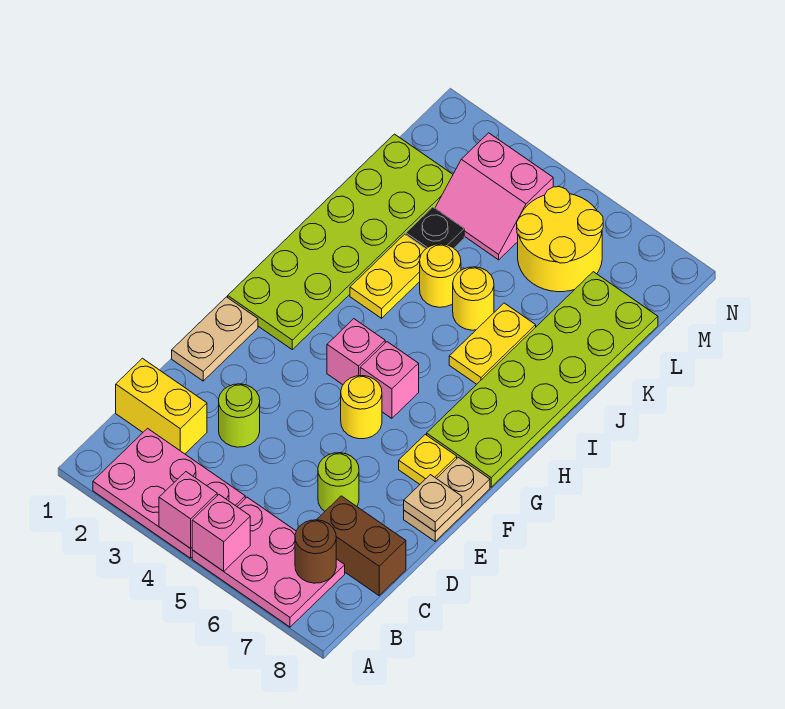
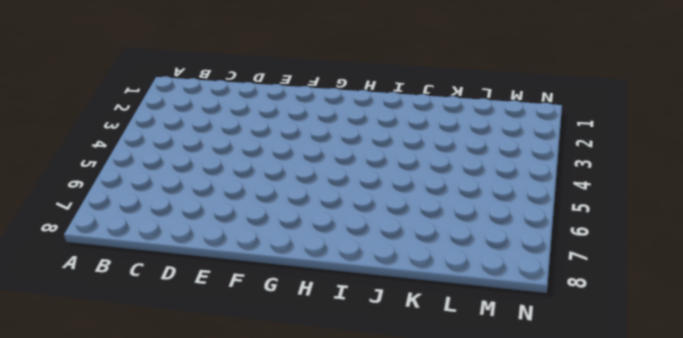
none -> pink plate A2:B4 level 1
none -> pink plate A5:B7 level 1
none -> yellow brick C1:C2 level 1

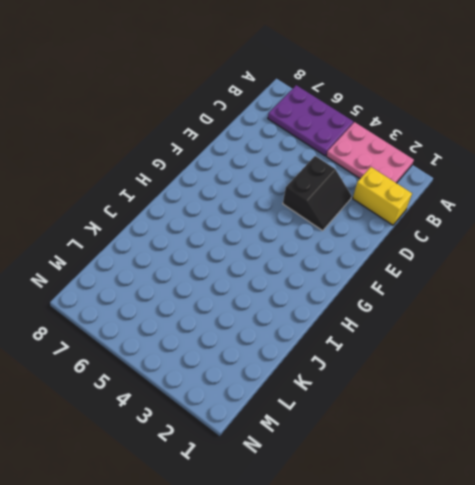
purple plate A5:B7 level 1 -> pink plate A5:B7 level 1
black slope D3:E4 level 1 top 4 -> lime round brick D3 level 1
none -> brown brick C7:C8 level 1
none -> lime round brick D6 level 1
none -> tan plate E1:F1 level 1

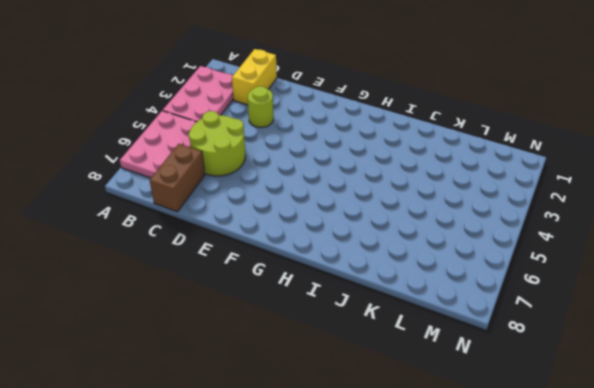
lime round brick C5:D6 level 1 -> lime round brick D6 level 1
none -> tan plate E1:F1 level 1
none -> tan plate E8:F8 level 1
none -> yellow round brick F5 level 1

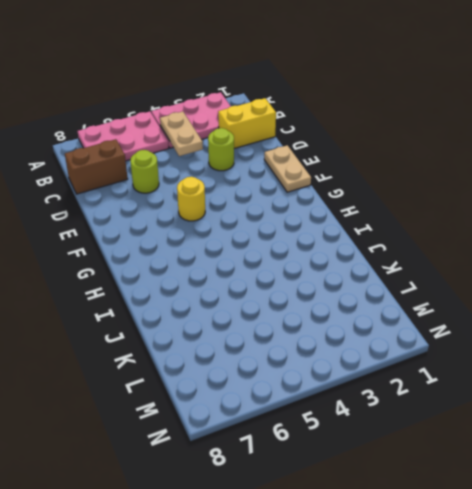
tan plate B4:C4 level 2 -> tan plate E8:F8 level 1
none -> yellow plate F7 level 1
none -> lime plate G1:L2 level 1
none -> pink brick G4 level 1

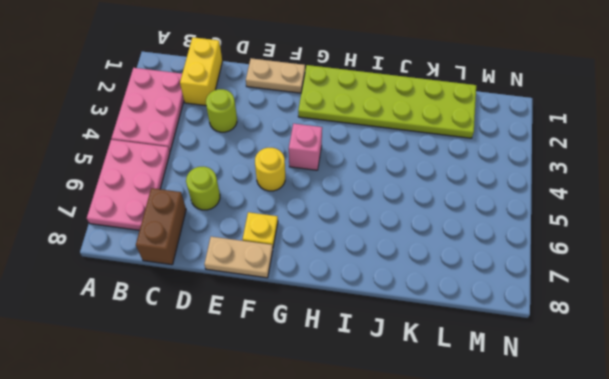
none -> pink brick G5 level 1
none -> lime plate G7:L8 level 1
none -> yellow plate I3:J3 level 1

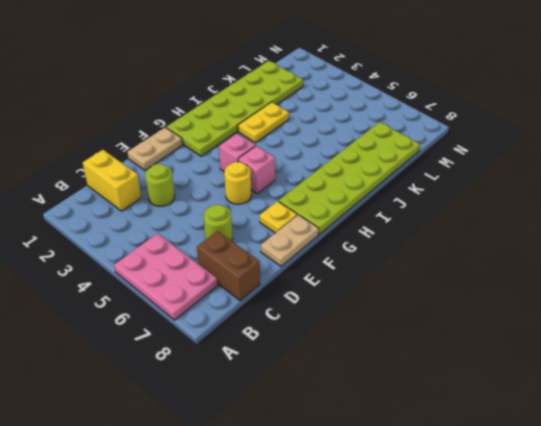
none -> pink plate A2:B4 level 1
none -> yellow plate I6:J6 level 1
none -> yellow round brick J4 level 1

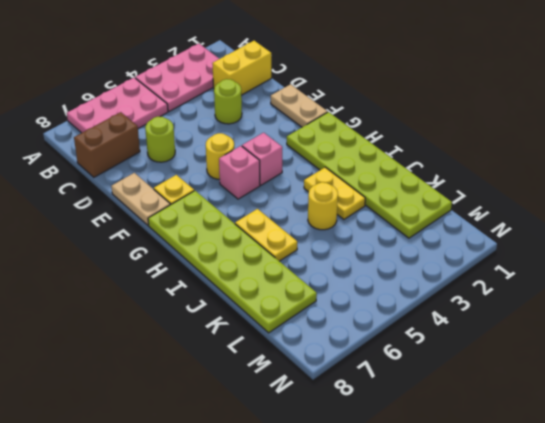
none -> yellow round brick J5 level 1
none -> black plate K3 level 1
none -> pink slope L3:M4 level 1 top M

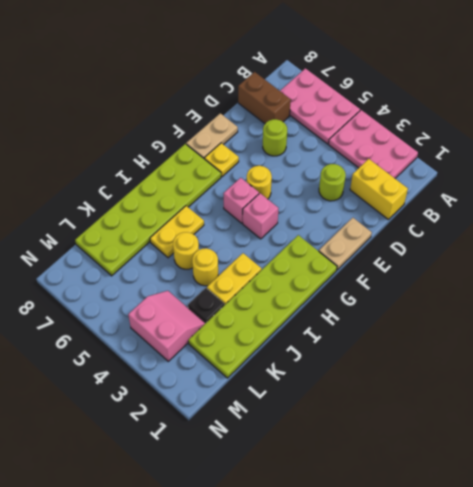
none -> yellow round brick L5:M6 level 1
none -> pink brick A4 level 2
none -> pink brick A5 level 2

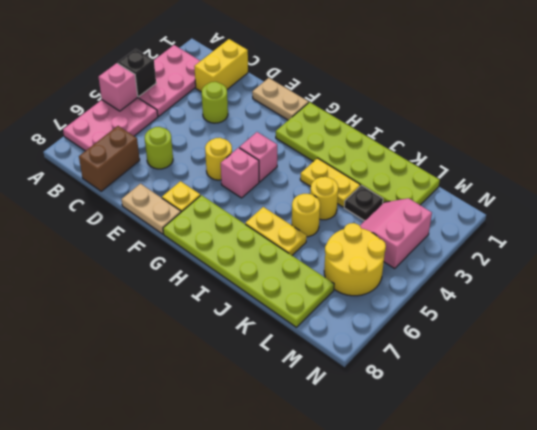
black brick A4 level 2 -> pink brick A4 level 2
none -> brown round brick B7 level 2
none -> tan plate E8 level 2

